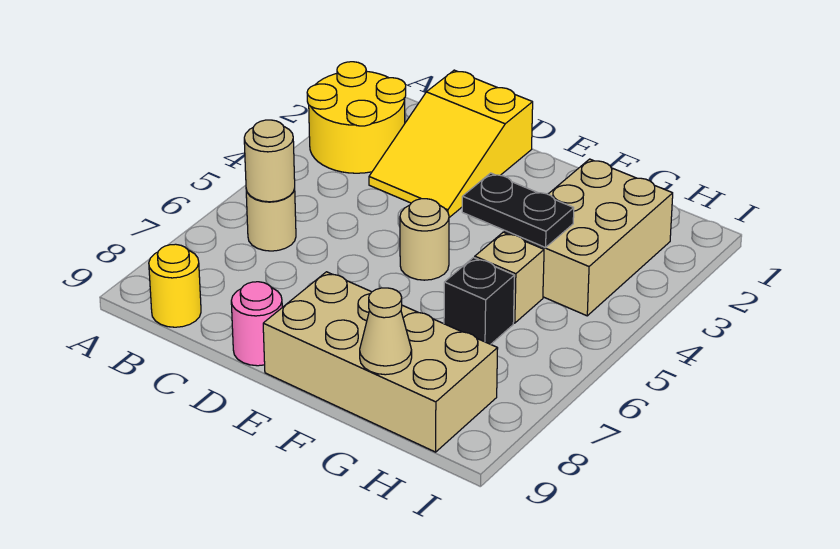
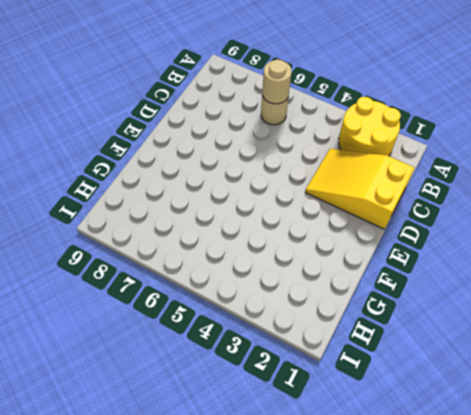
none -> yellow round brick B9 level 1
none -> pink round brick D9 level 1
none -> tan round brick E5 level 1

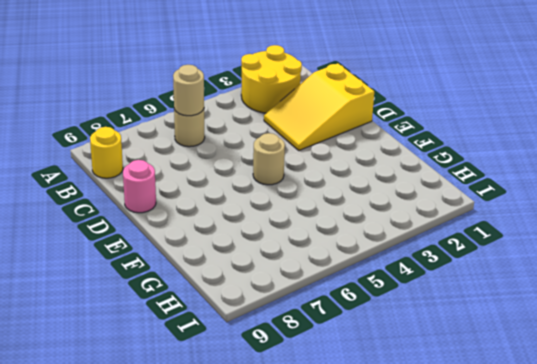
none -> tan brick E8:H9 level 1
none -> tan brick G2:H4 level 1
none -> tan brick G5 level 1

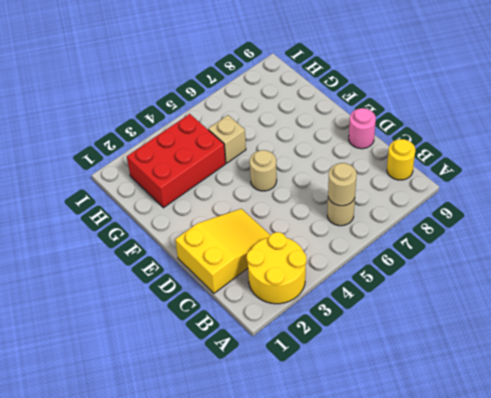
red brick G2:H4 level 1 -> tan brick G2:H4 level 1
none -> tan brick E8:H9 level 1
none -> black brick G6 level 1
none -> black plate F4:G4 level 2

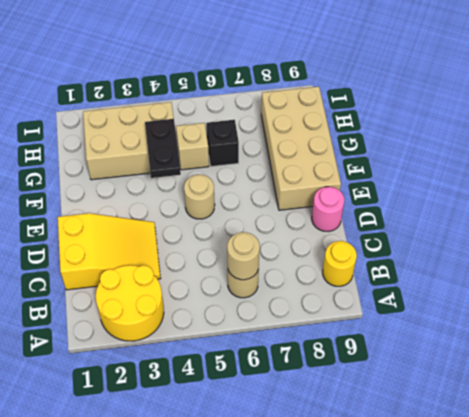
none -> tan cone G9 level 2

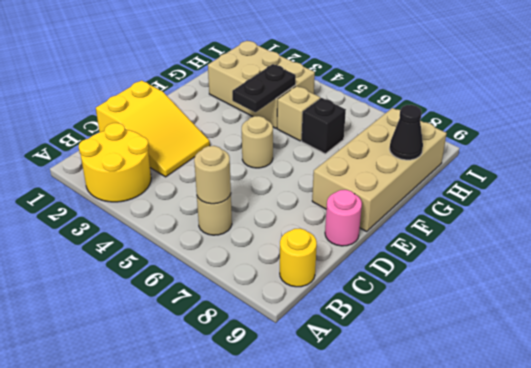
black cone G9 level 2 -> tan cone G9 level 2

